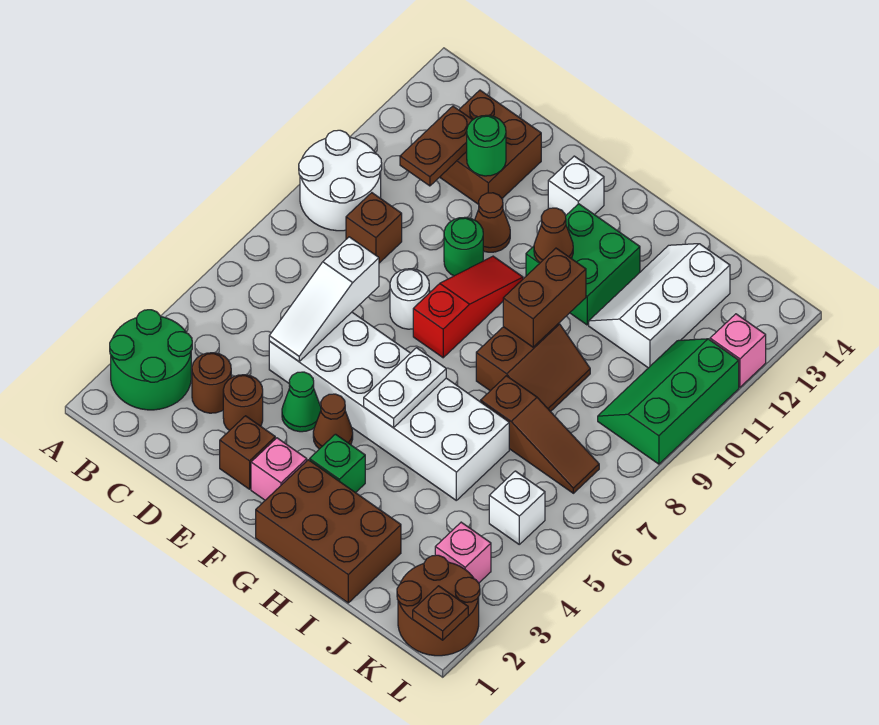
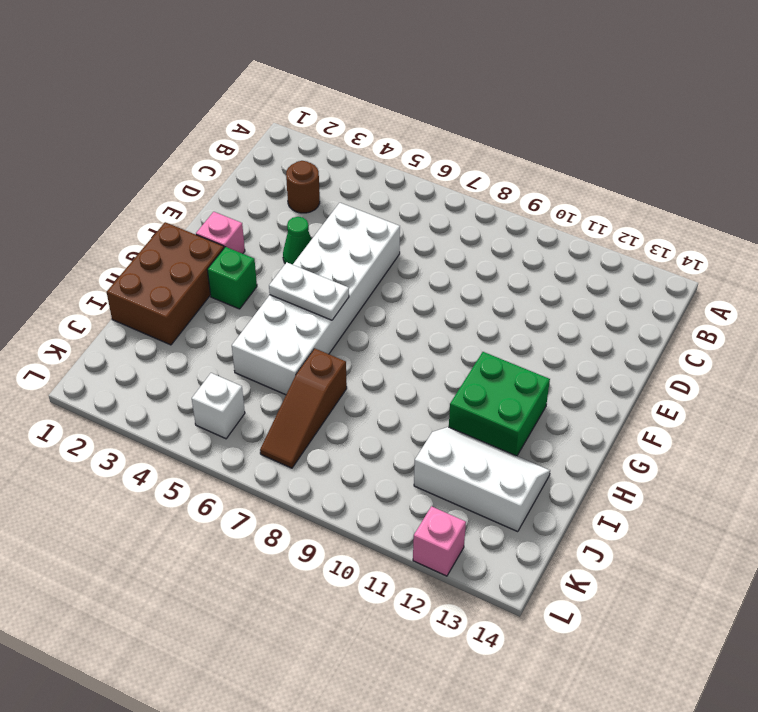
none -> green round brick A2:B3 level 1
none -> white round brick A9:B10 level 1
none -> brown brick C9 level 1
none -> brown brick C12:D13 level 1

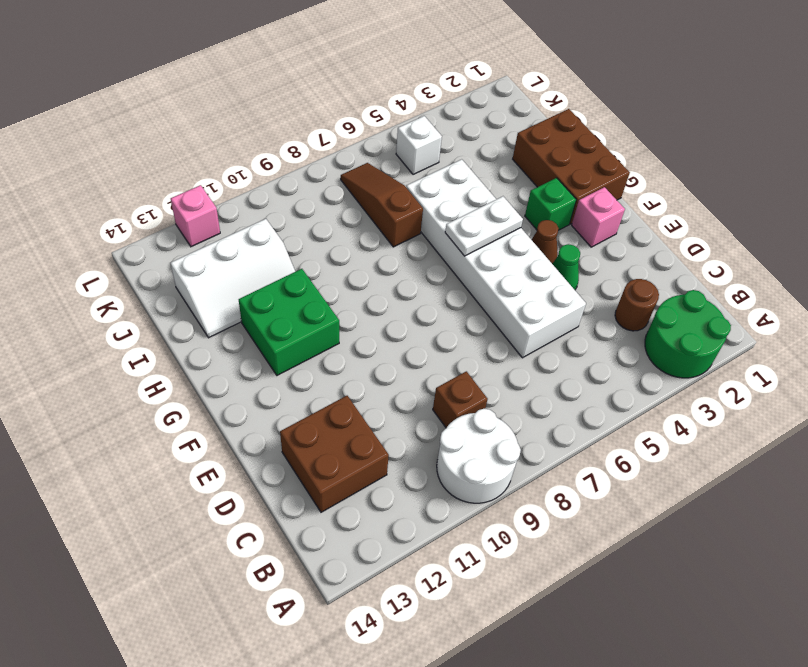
none -> brown round brick D3 level 1
none -> brown brick E2 level 1
none -> white round brick E8 level 1
none -> green round brick E10 level 1

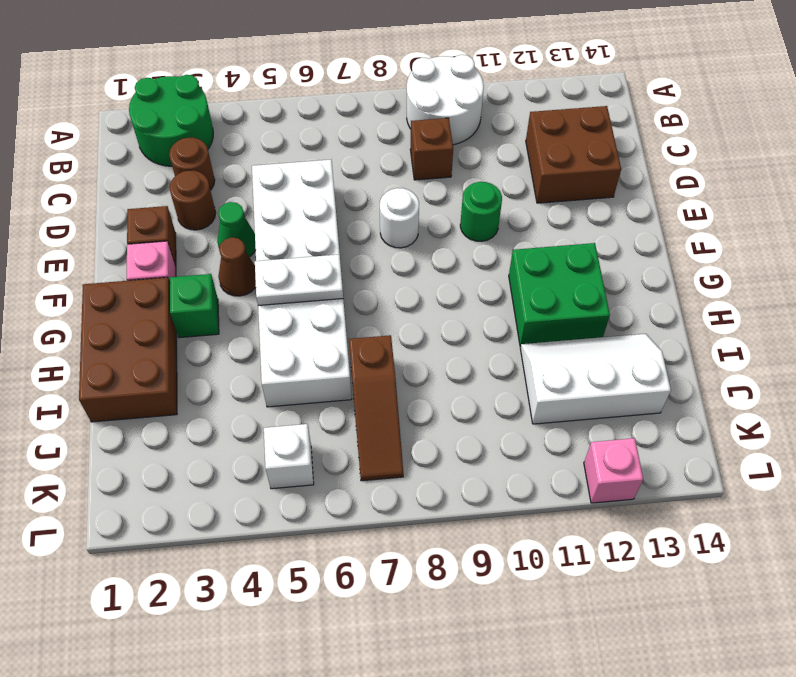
none -> brown cone E11 level 1
none -> red slope F8:F10 level 1 top 8
none -> white brick F13 level 1
none -> brown slope H8:I9 level 1 top H

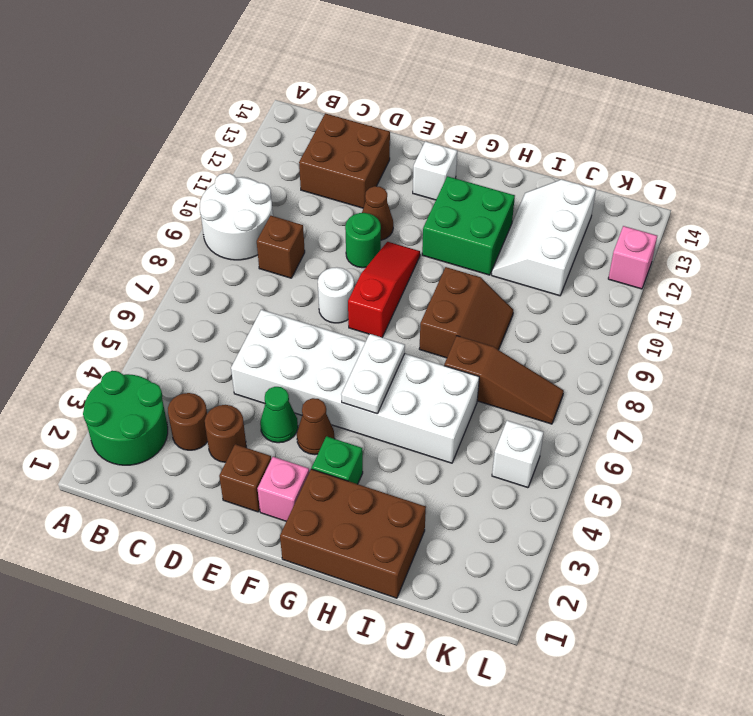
none -> brown round brick K1:L2 level 1
none -> pink brick K3 level 1
none -> green slope K9:L11 level 1 top L
none -> brown plate C11:C12 level 2

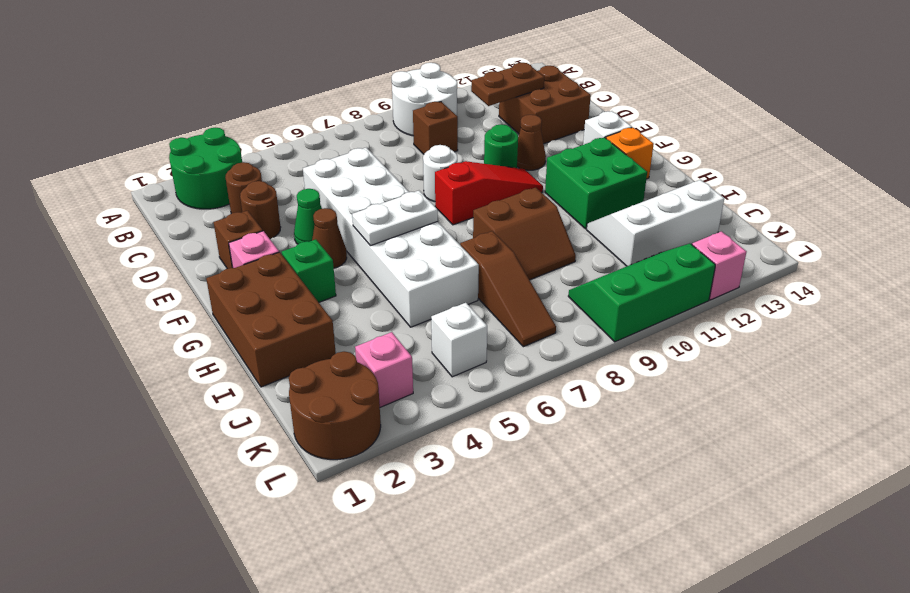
orange brick G13 level 1 -> none
none -> white slope D5:D7 level 2 top 7
none -> green round brick D12 level 2
none -> brown cone G11 level 2
none -> brown brick H9:H10 level 2

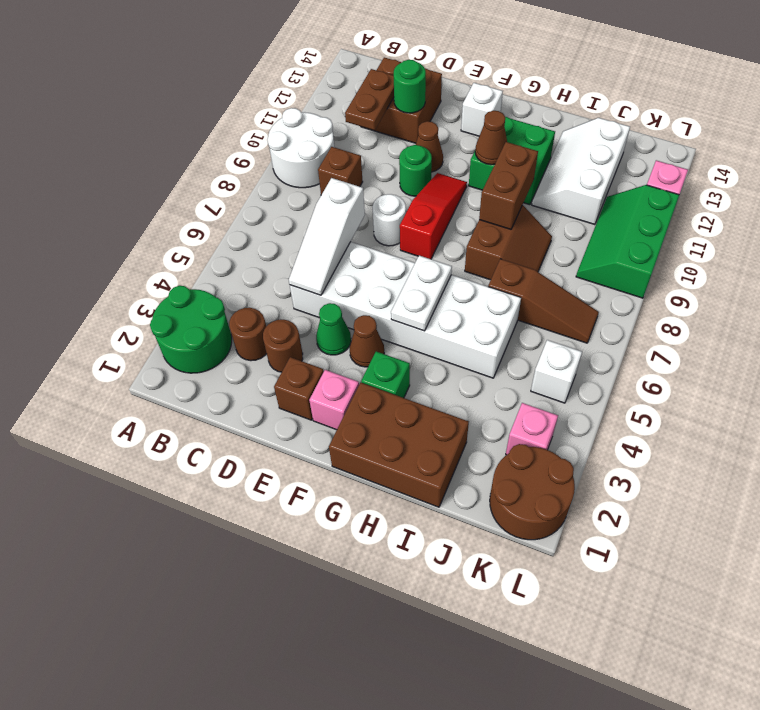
none -> brown plate L1 level 2

